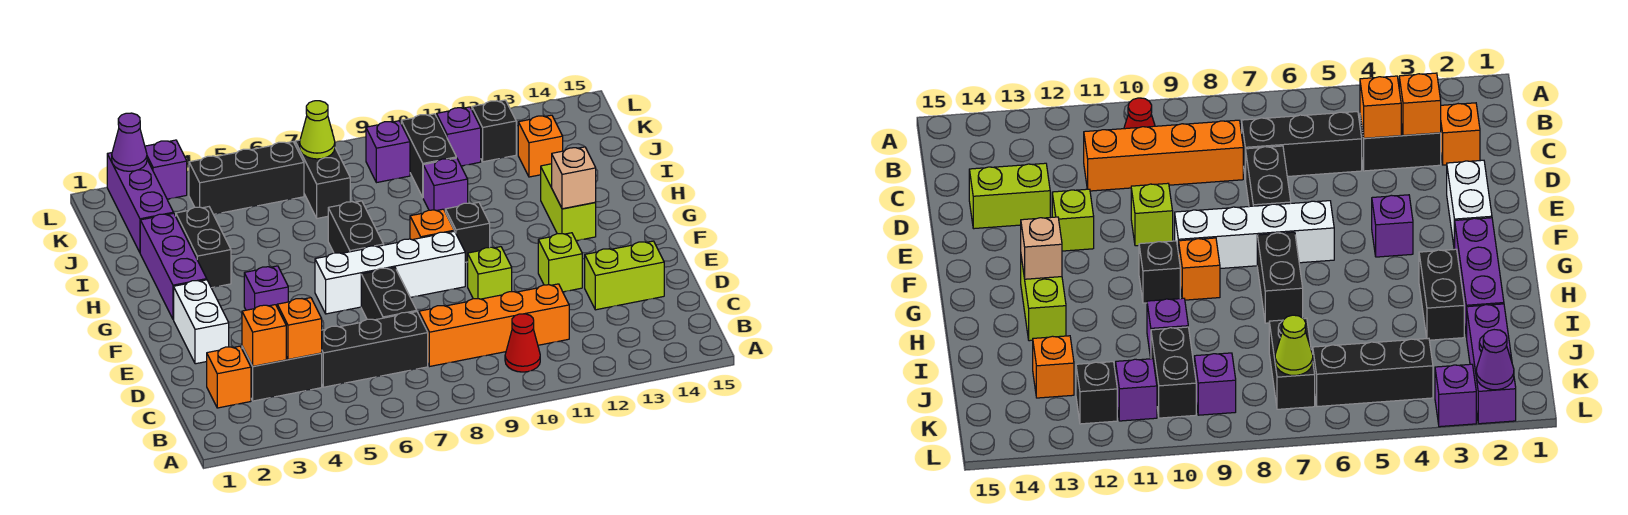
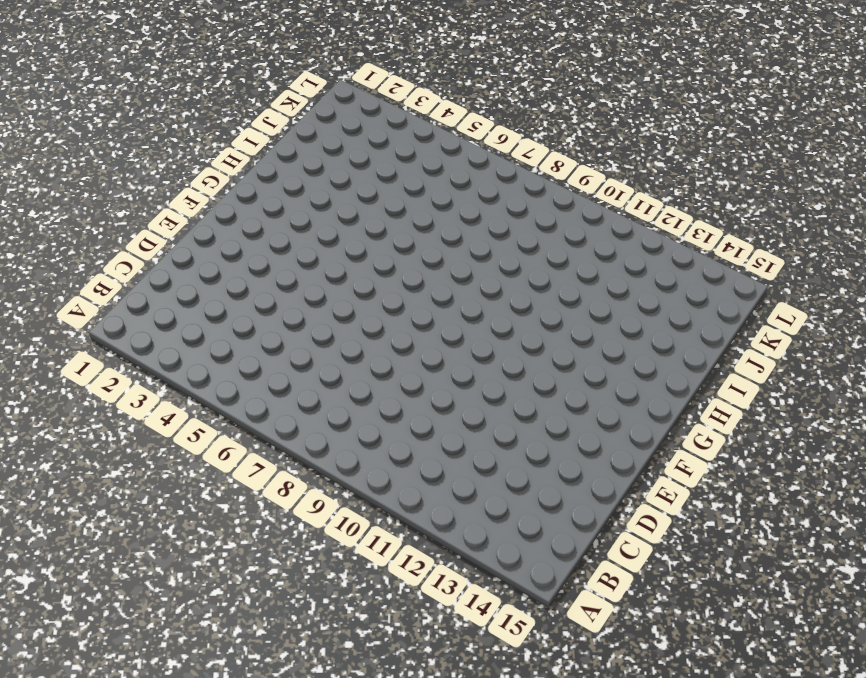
none -> red cone B10 level 1
none -> orange brick C2 level 1
none -> black brick C3:C4 level 1
none -> black brick C5:C7 level 1

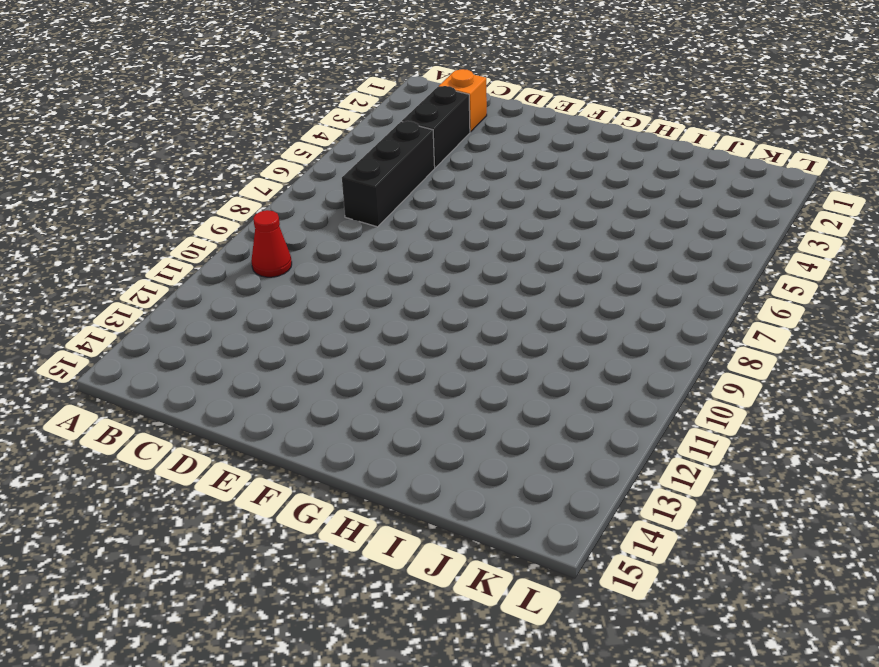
none -> orange brick C8:C11 level 1
none -> black brick D7:E7 level 1
none -> lime brick D13:D14 level 1
none -> white brick E2:F2 level 1

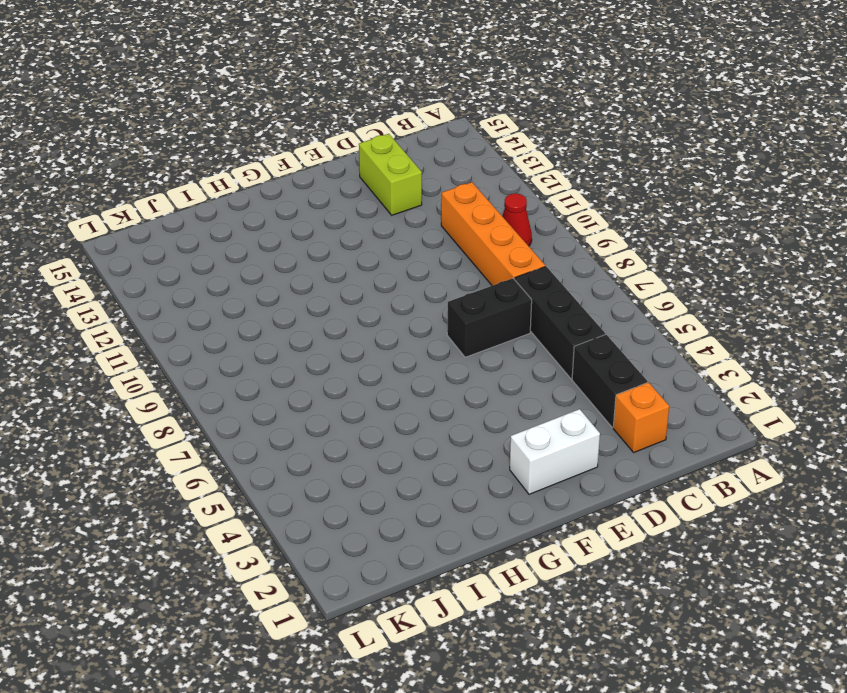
none -> lime brick E10 level 1
none -> lime brick E12 level 1
none -> purple brick F4 level 1
none -> white brick F6:F9 level 1

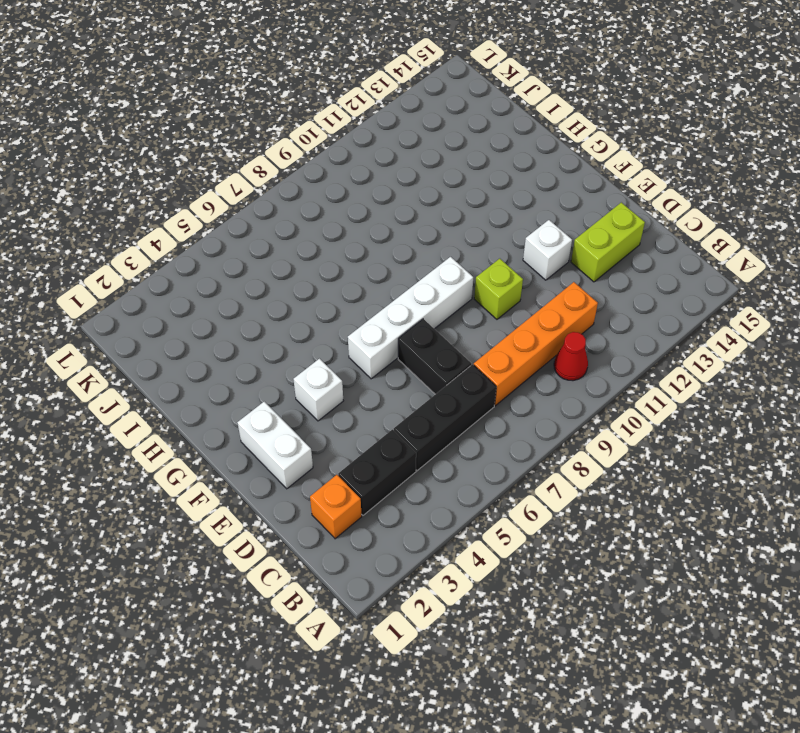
white brick E12 level 1 -> lime brick E12 level 1
white brick F4 level 1 -> purple brick F4 level 1
none -> purple brick G2:I2 level 1
none -> black brick G7:H7 level 1
none -> orange brick G9 level 1
none -> black brick G10 level 1

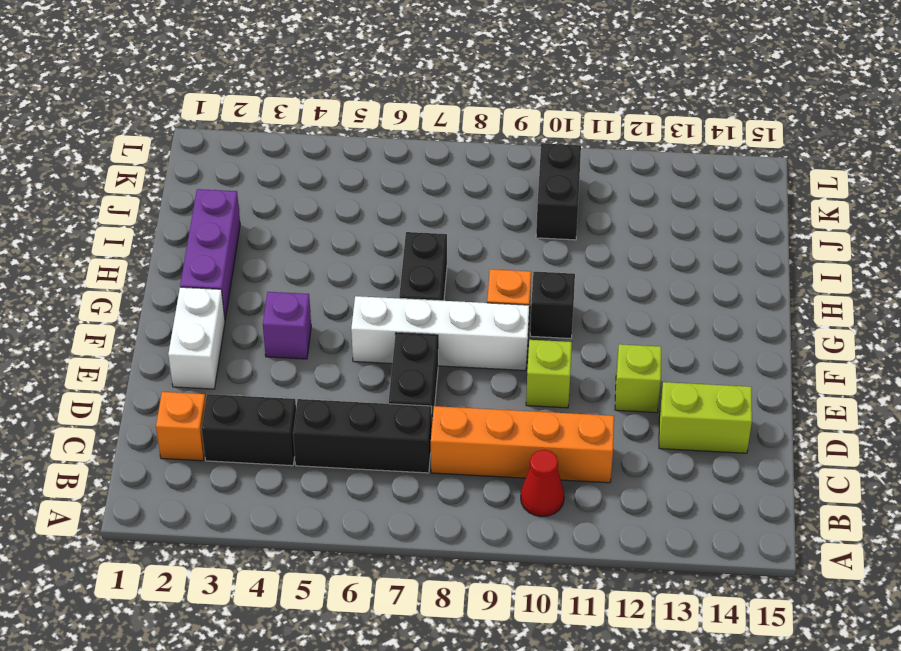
none -> lime brick G13:H13 level 1
none -> black brick H3:I3 level 1
none -> purple brick I10 level 1
none -> purple brick J2:L2 level 1

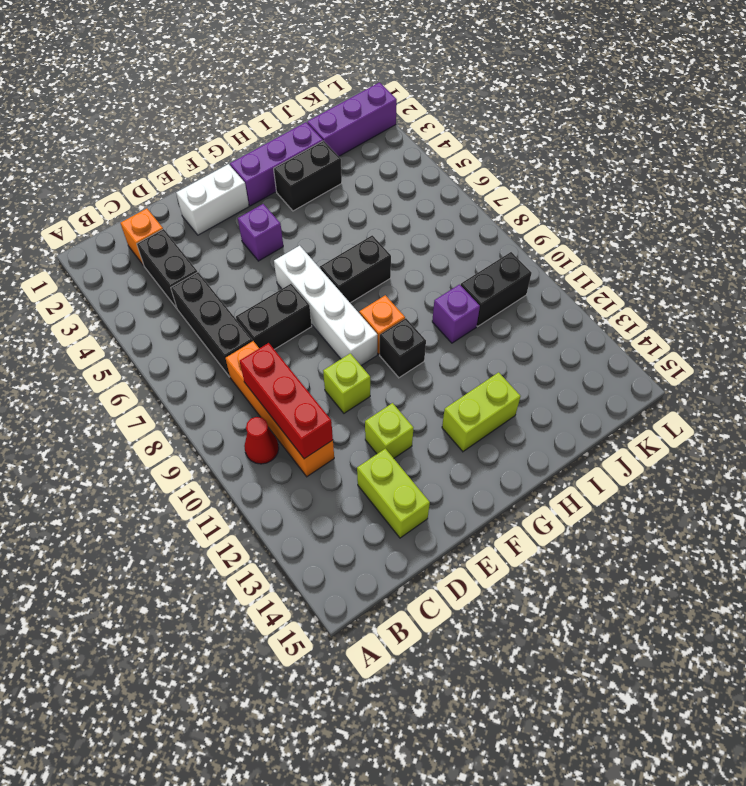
red brick C9:C11 level 2 -> none
none -> black brick J7:K7 level 1
none -> orange brick J13 level 1
none -> black brick K4:K6 level 1
none -> purple brick K9 level 1

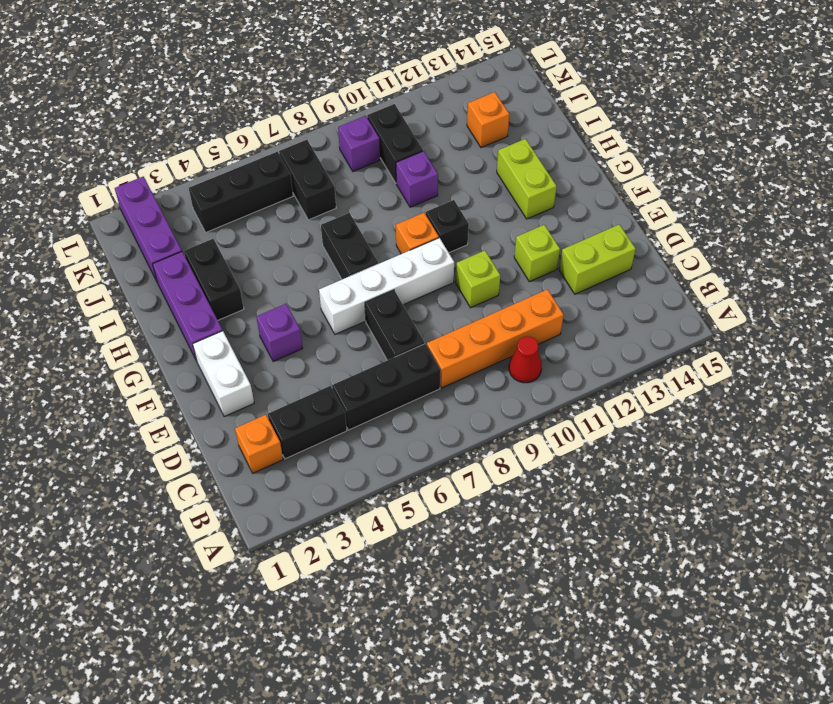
none -> purple brick K11 level 1
none -> black brick K12 level 1
none -> purple brick L3 level 1
none -> orange brick C3 level 2

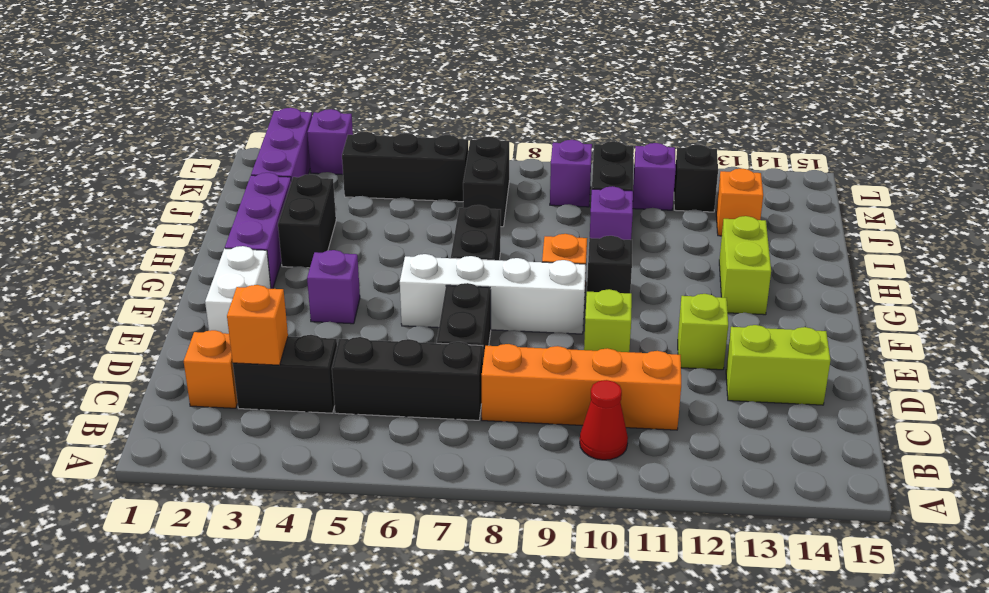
none -> orange brick C4 level 2
none -> tan brick G13 level 2
none -> lime cone K7 level 2
none -> purple cone L2 level 2

